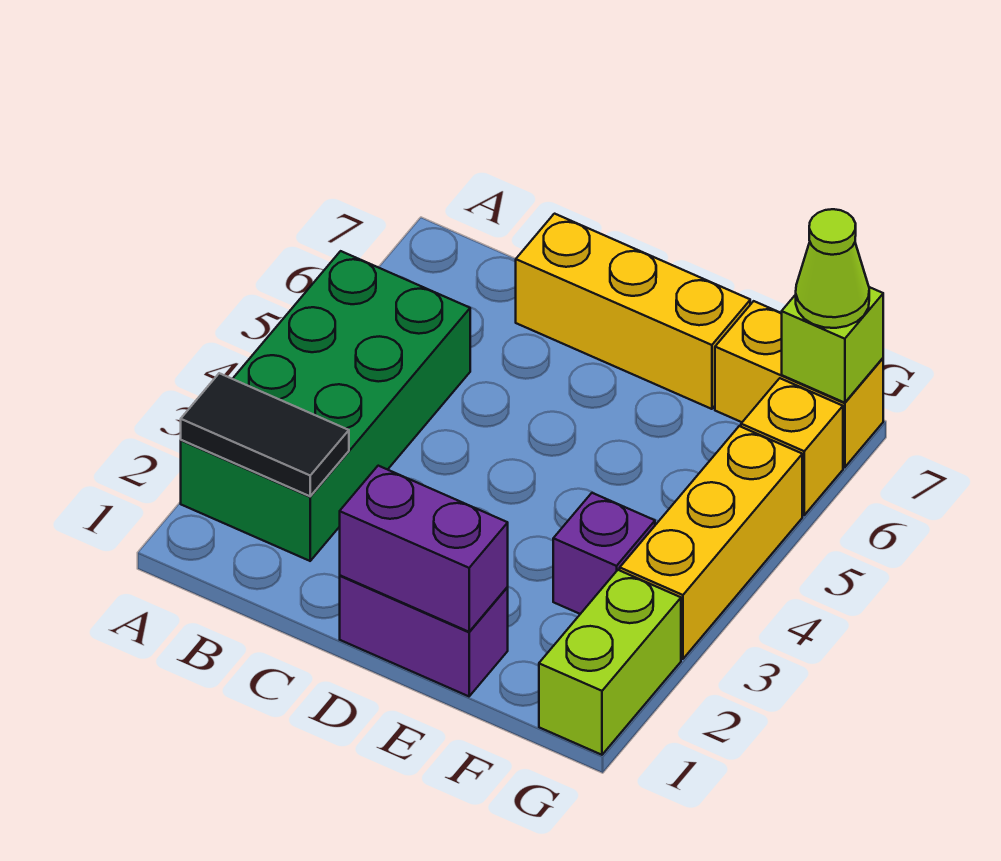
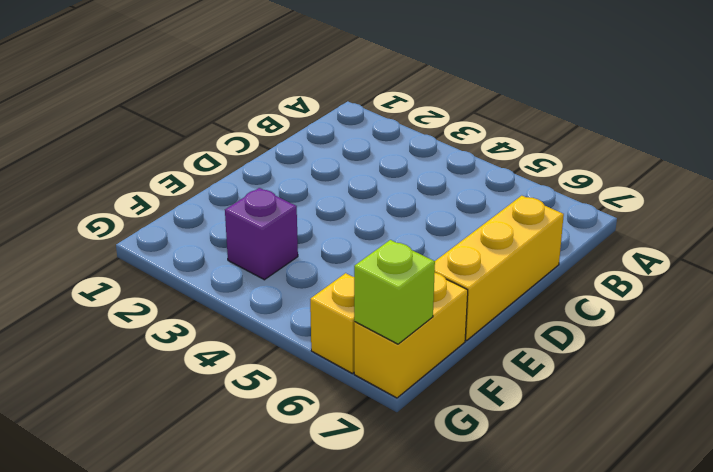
none -> green brick A2:B5 level 1
none -> purple brick D1:E1 level 1
none -> lime brick G1:G2 level 1

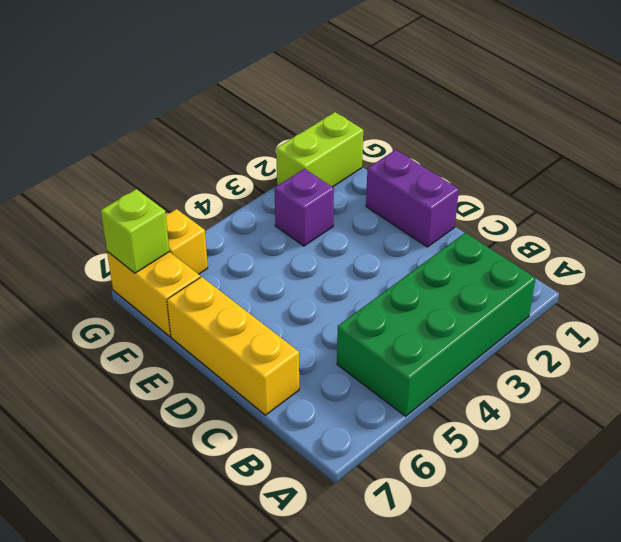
none -> yellow brick G3:G5 level 1
none -> black tile A2:B2 level 2
none -> purple brick D1:E1 level 2

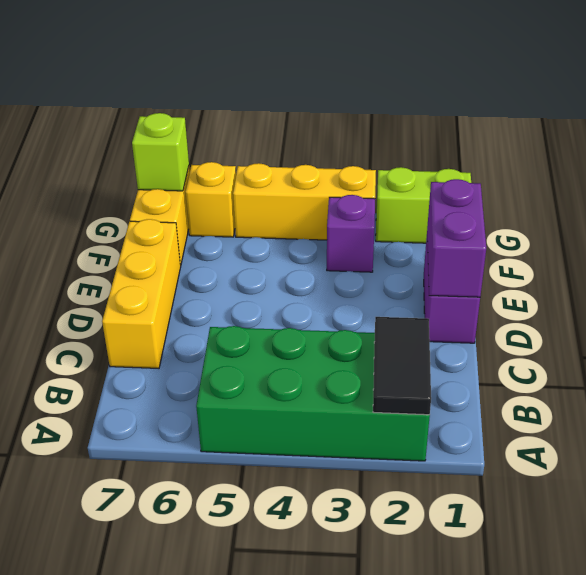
none -> lime cone G7 level 3

